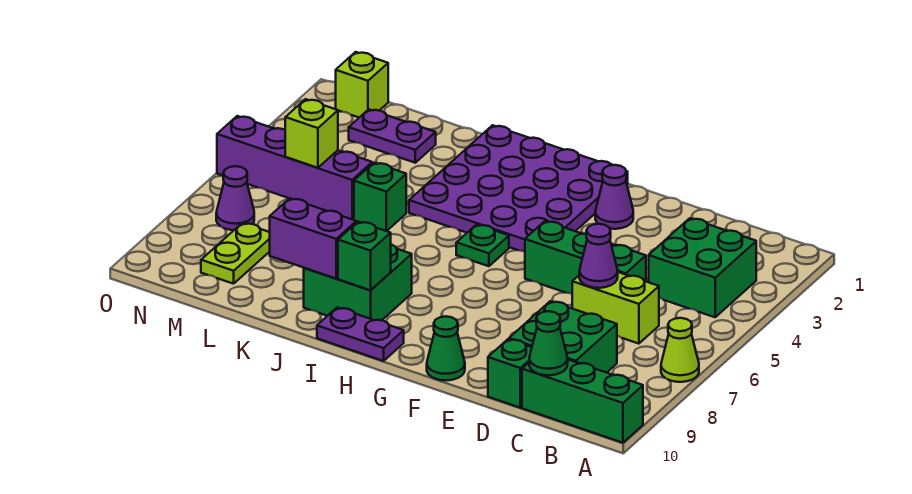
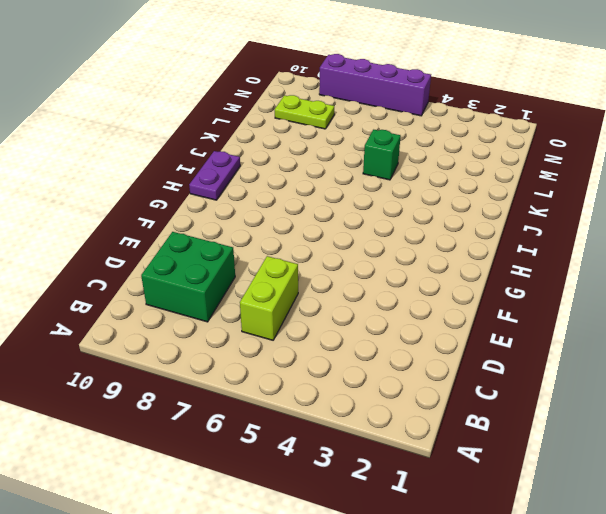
purple brick O5:O8 level 1 -> purple brick L5:O5 level 1
none -> lime cone A7 level 1
none -> green brick A10:C10 level 1
none -> green brick B3:C4 level 1

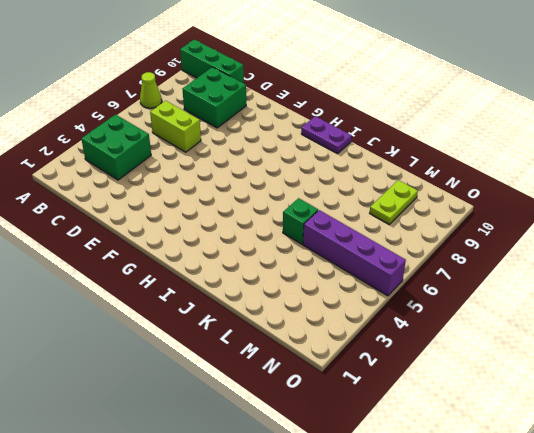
none -> green brick D5:F5 level 1
none -> green brick D10 level 1
none -> purple cone F2 level 1

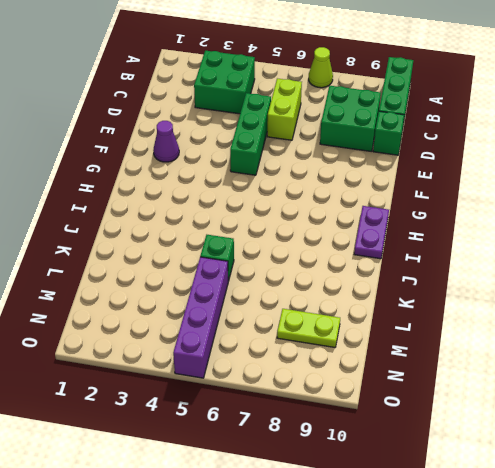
none -> green cone F10 level 1
none -> purple plate G1:J4 level 1
none -> green plate H5 level 1

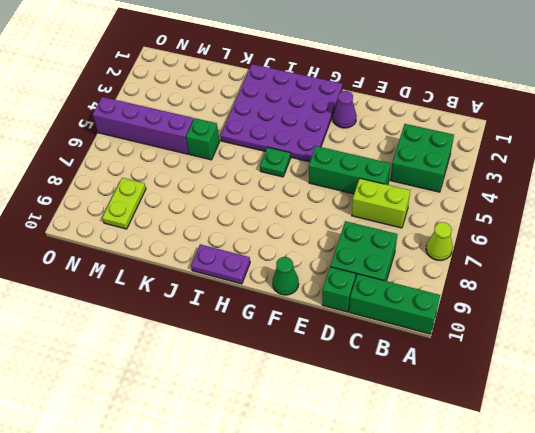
none -> green brick I8:J9 level 1
none -> purple plate L2:M2 level 1
none -> lime brick N1 level 1

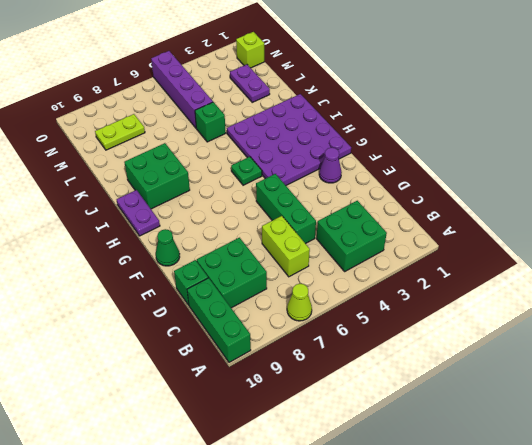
none -> purple cone N7 level 1
none -> green cone C10 level 2
none -> purple cone D6 level 2

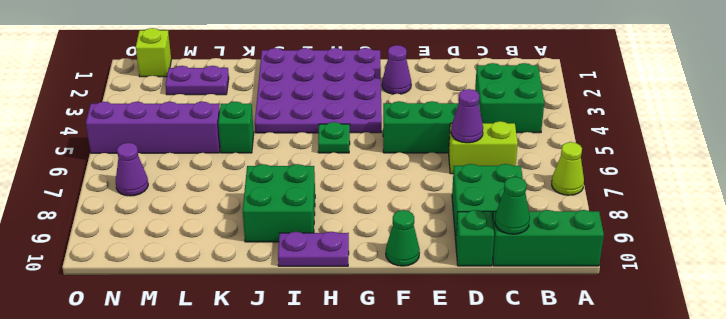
none -> lime plate M8:M9 level 1
none -> green brick I9 level 2
none -> purple brick J9:K9 level 2

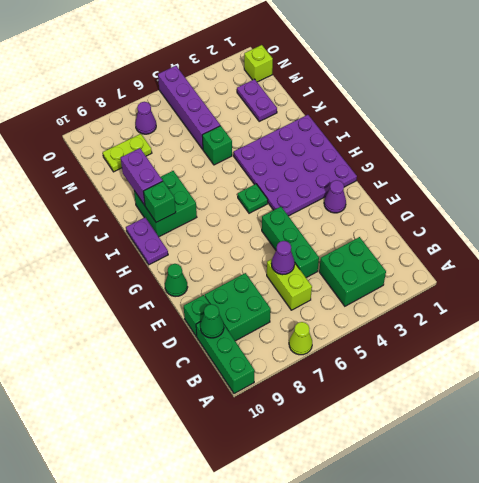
none -> lime brick M5 level 2

